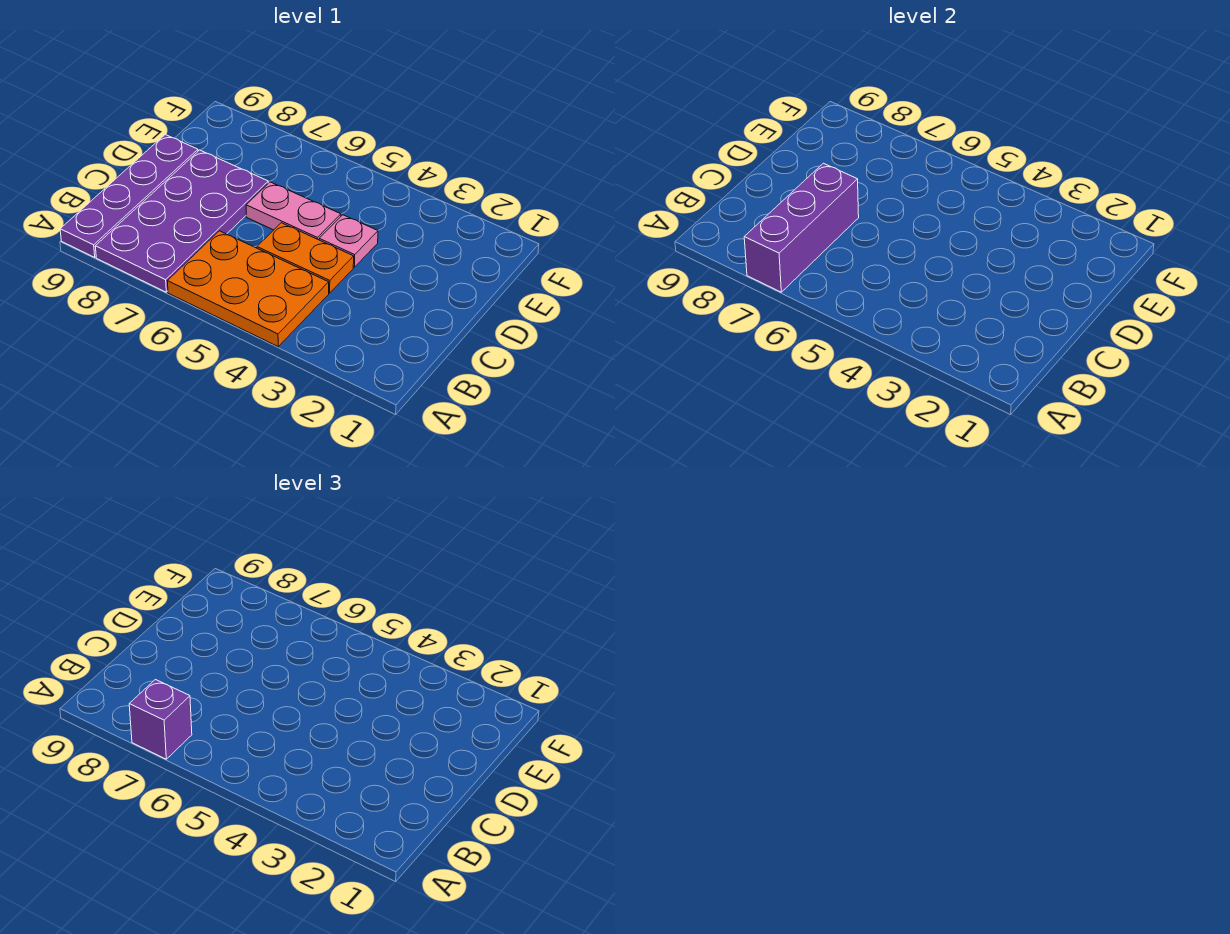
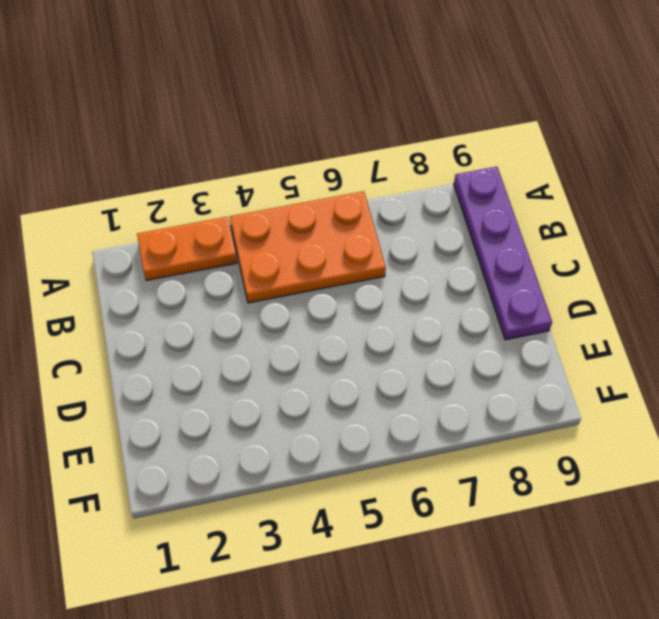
orange plate A2:A3 level 1 -> orange plate C4:C5 level 1
none -> purple plate A7:D8 level 1
none -> pink plate D4 level 1

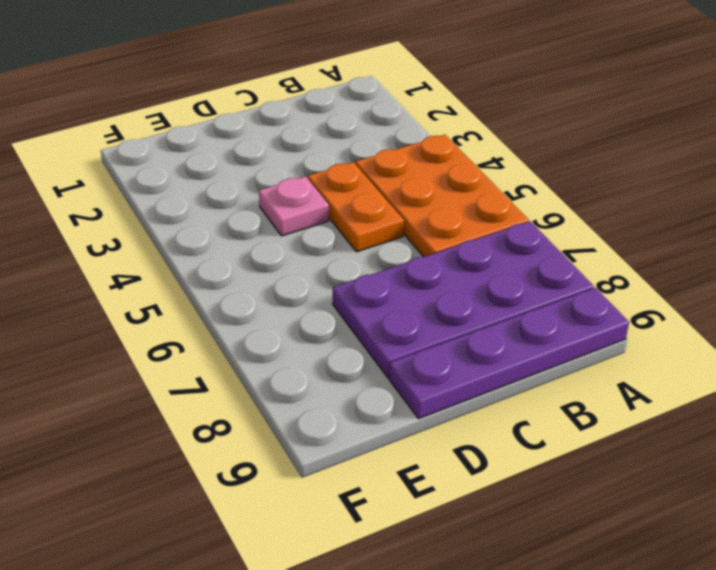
none -> pink plate D5:D6 level 1
none -> purple brick A7:C7 level 2

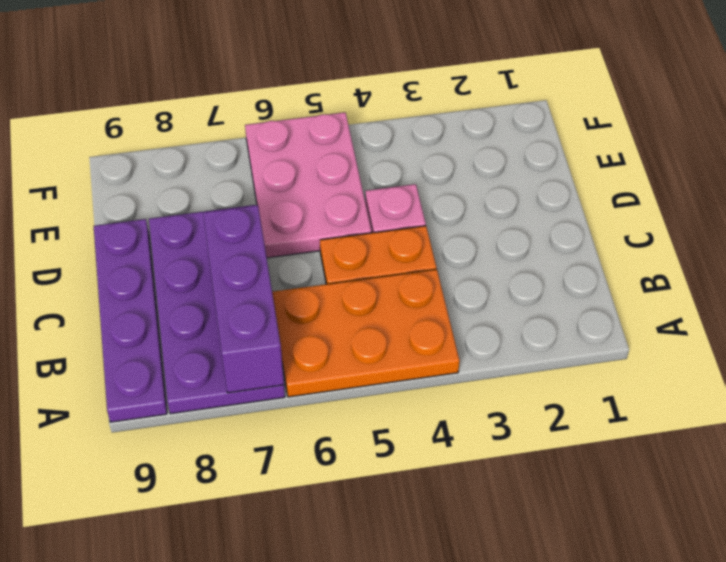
pink plate D5:F6 level 1 -> pink plate D5:D6 level 1
none -> purple brick A7 level 3

